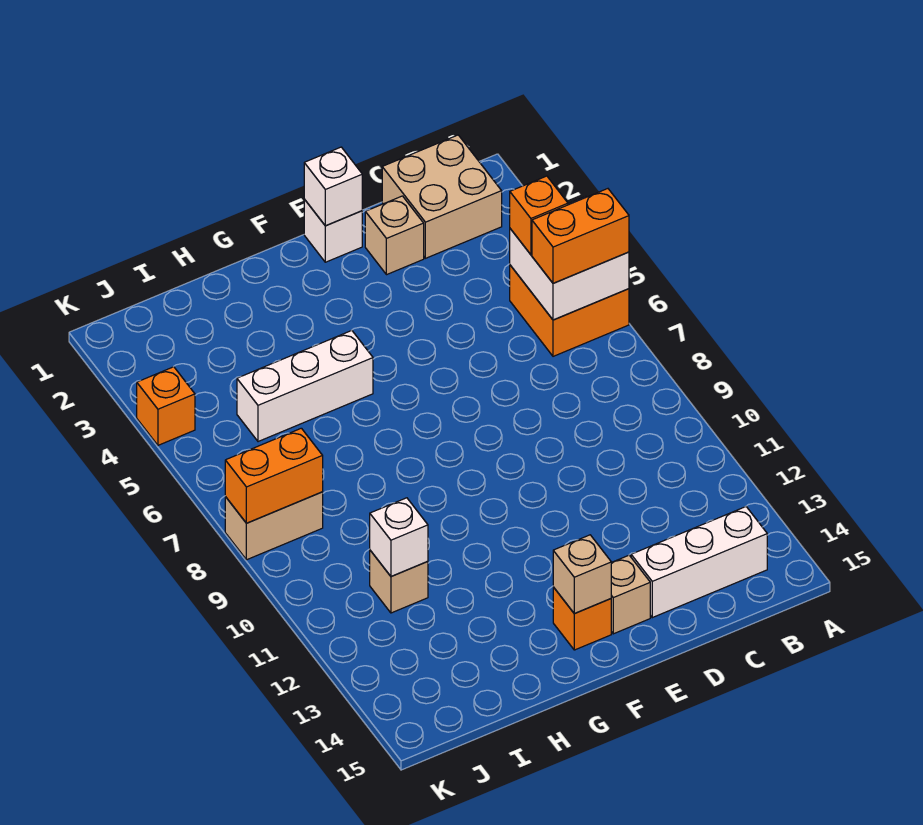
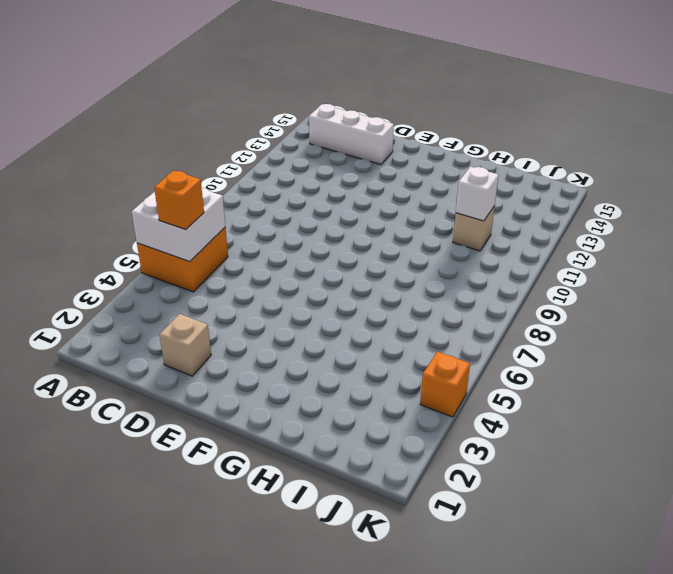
none -> tan brick B1:C2 level 1
none -> white brick E1 level 1
none -> tan brick E14 level 1

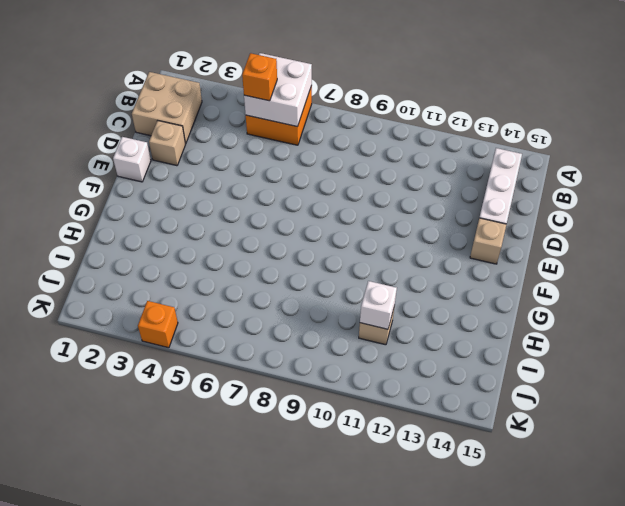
none -> orange brick F14 level 1
none -> white brick G5:I5 level 1
none -> tan brick J8:K8 level 1

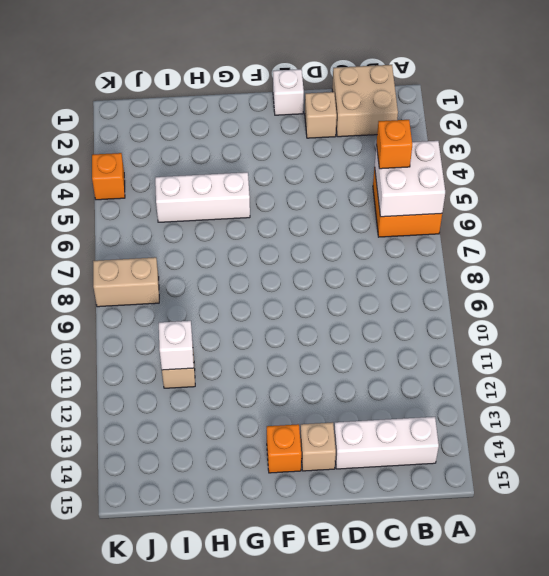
none -> white brick E1 level 2
none -> tan brick F14 level 2
none -> orange brick J8:K8 level 2

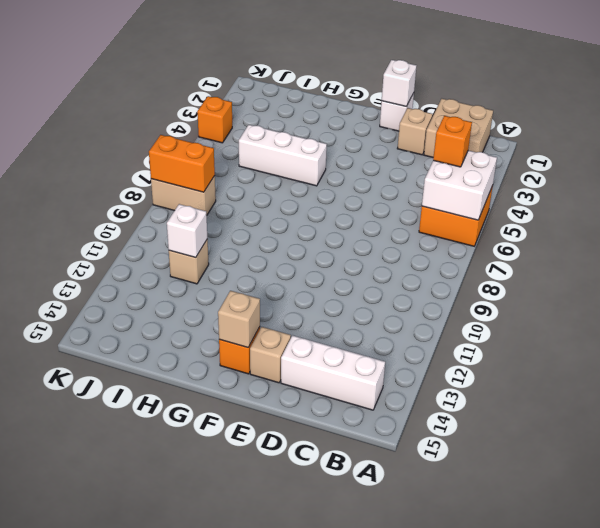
none -> orange brick A6:B6 level 3

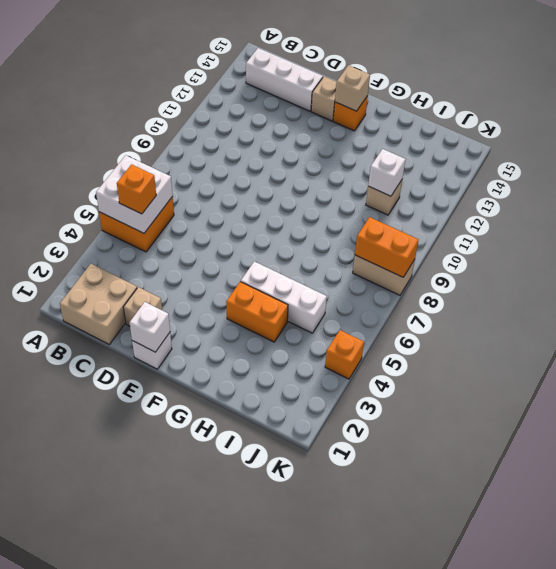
orange brick G4:H4 level 1 -> orange brick A6:B6 level 3

